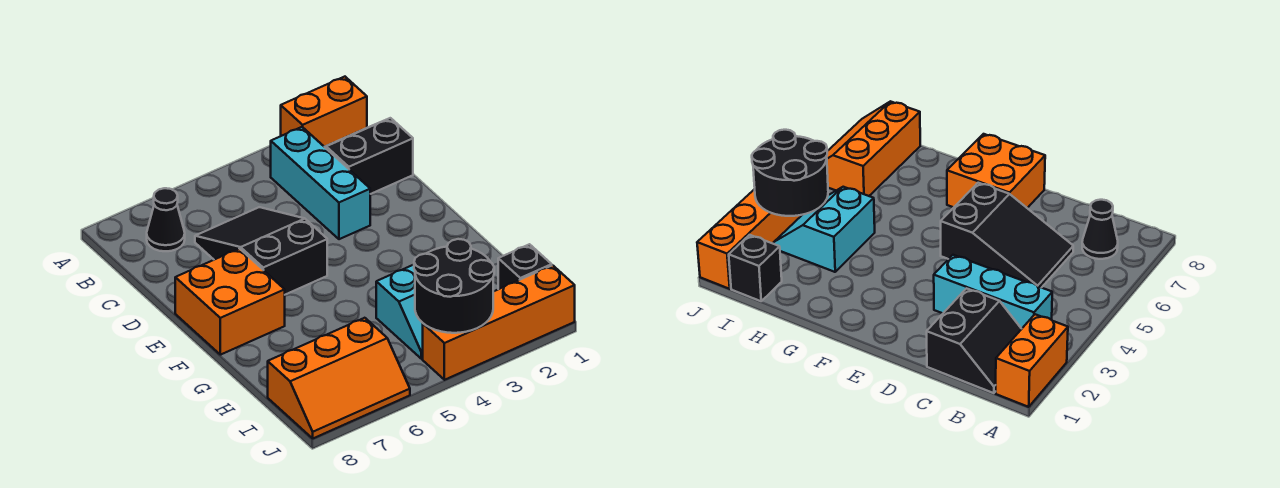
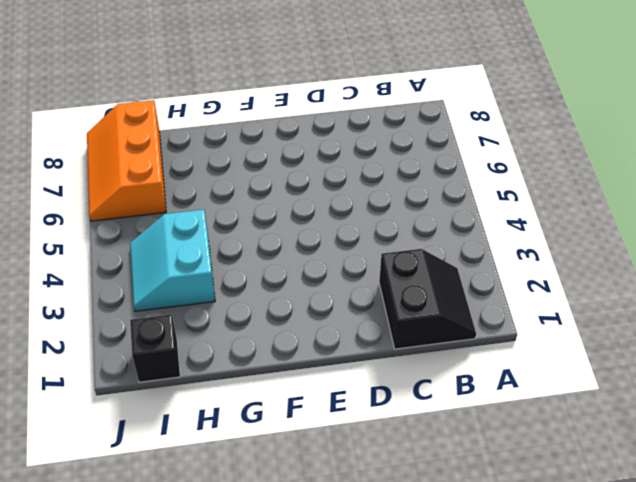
none -> orange brick A1:A2 level 1
none -> cyan brick B3:D3 level 1

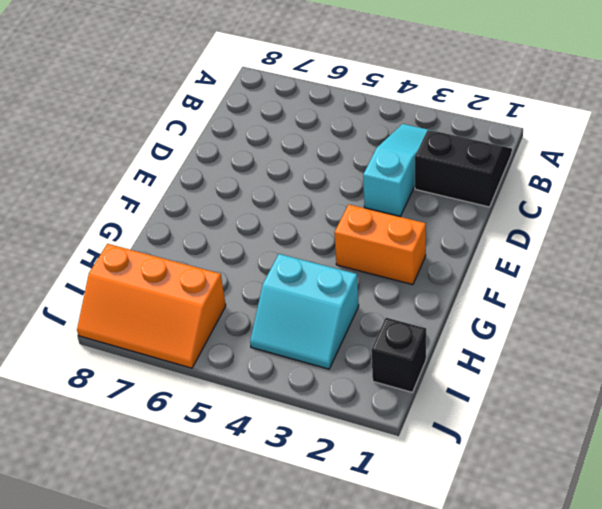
cyan slope B3:D3 level 1 top D -> cyan brick B3:D3 level 1
orange brick F2:F3 level 1 -> orange brick A1:A2 level 1
none -> black cone B7 level 1
none -> black slope C5:E6 level 1 top E

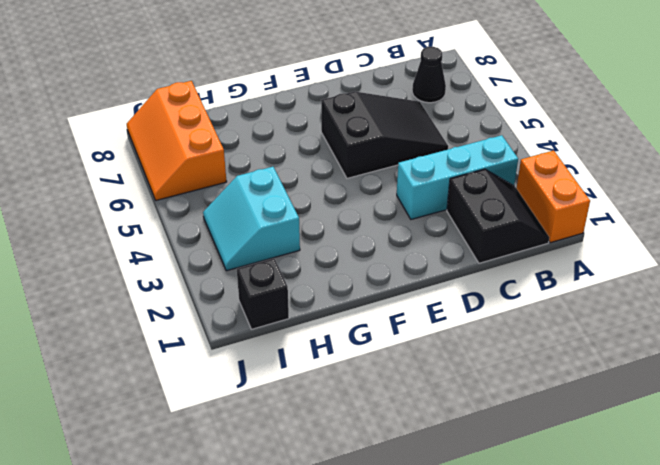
none -> orange brick E7:F8 level 1
none -> orange brick J1:J4 level 1

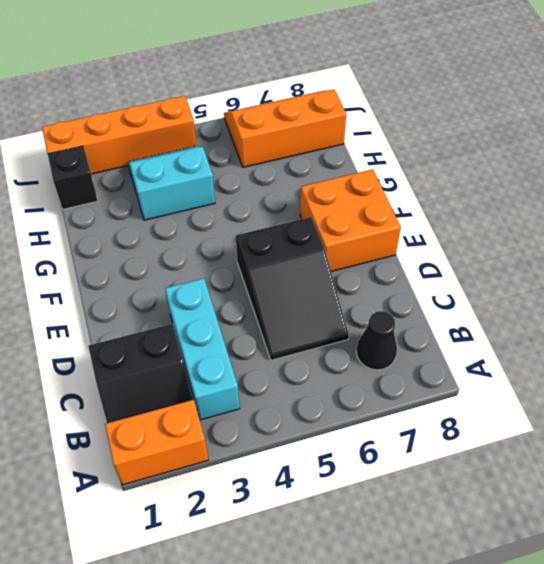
none -> black round brick I3:J4 level 2

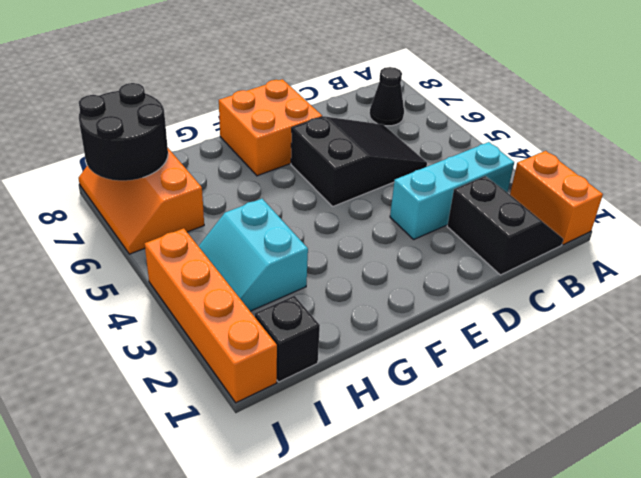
black round brick I7:J8 level 2 -> black round brick I3:J4 level 2

